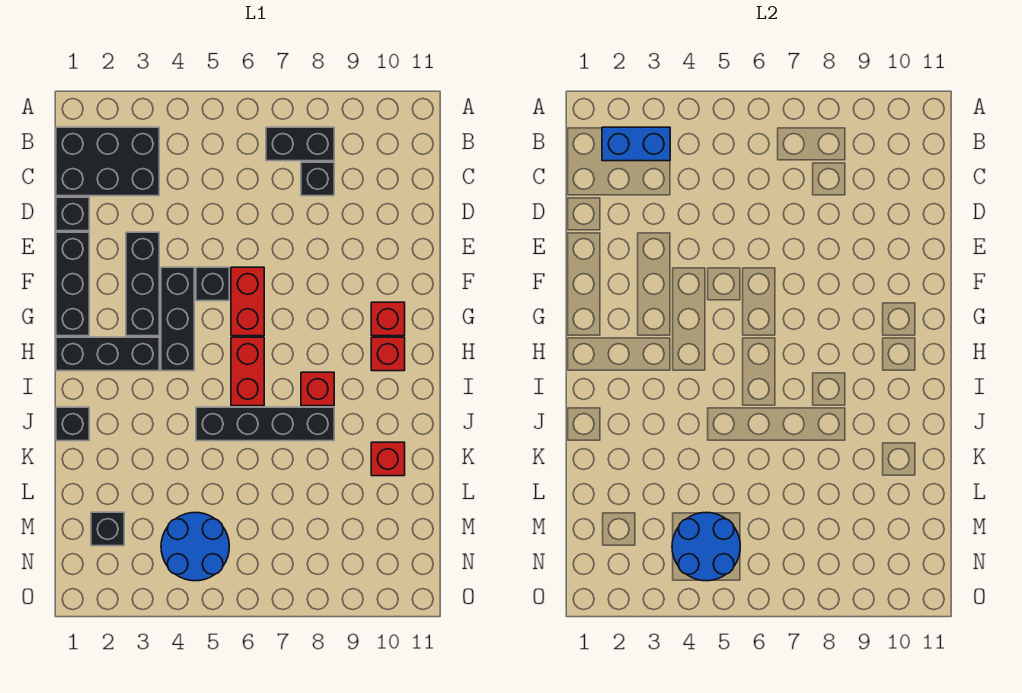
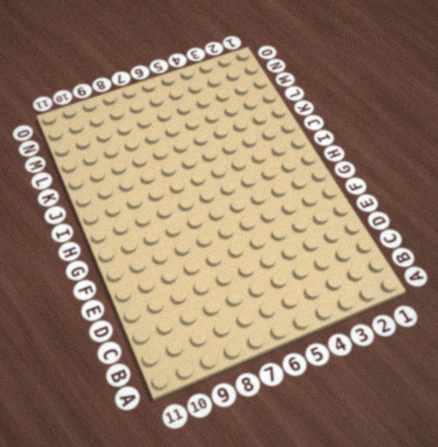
none -> black brick B1:C3 level 1
none -> black brick B7:B8 level 1
none -> black brick C8 level 1

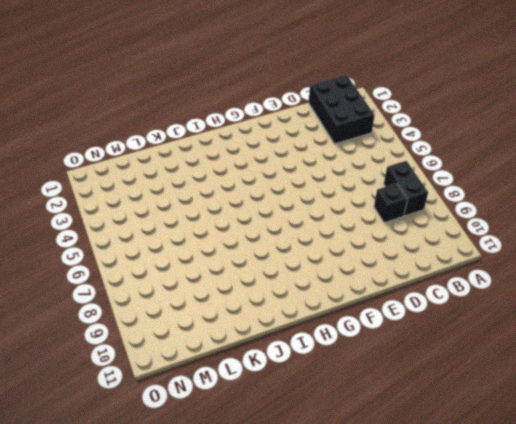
none -> black brick D1 level 1
none -> black brick E1:G1 level 1
none -> black brick E3:G3 level 1

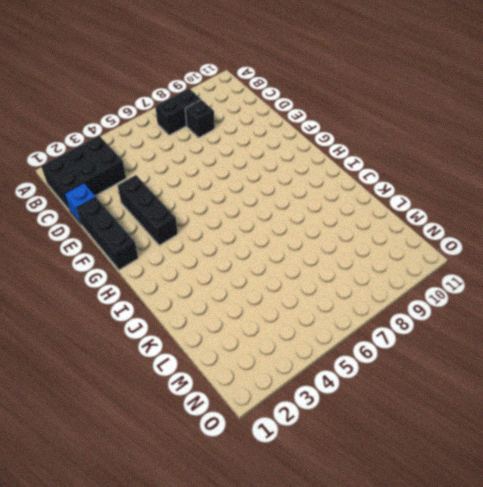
blue brick D1 level 1 -> black brick D1 level 1
none -> black brick F4:H4 level 1
none -> black brick F5 level 1
none -> red brick F6:G6 level 1

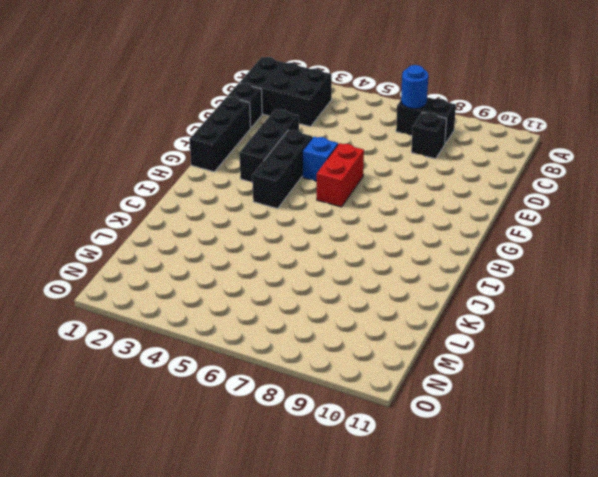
blue round brick B7 level 2 -> none
blue brick F5 level 1 -> black brick F5 level 1
none -> red brick G10 level 1
none -> black brick H1:H3 level 1
none -> red brick H6:I6 level 1

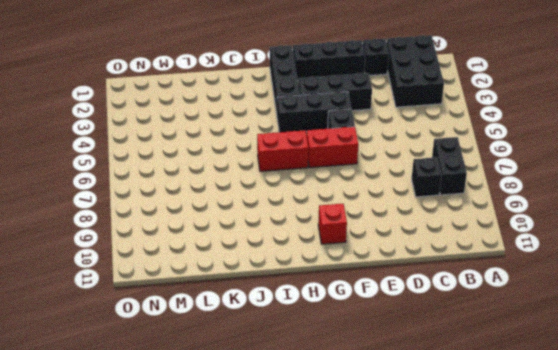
none -> red brick H10 level 1
none -> red brick I8 level 1
none -> black brick J1 level 1

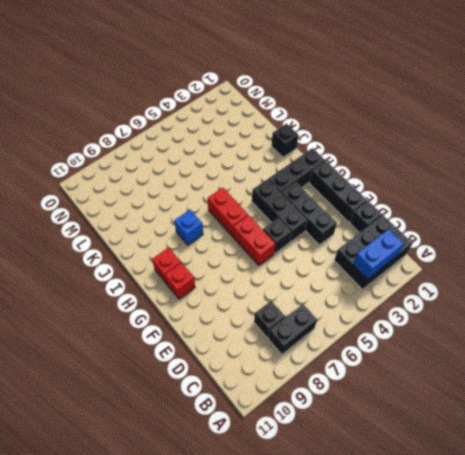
blue brick I8 level 1 -> red brick I8 level 1
none -> black brick J5:J8 level 1
none -> red brick K10 level 1
none -> black brick M2 level 1

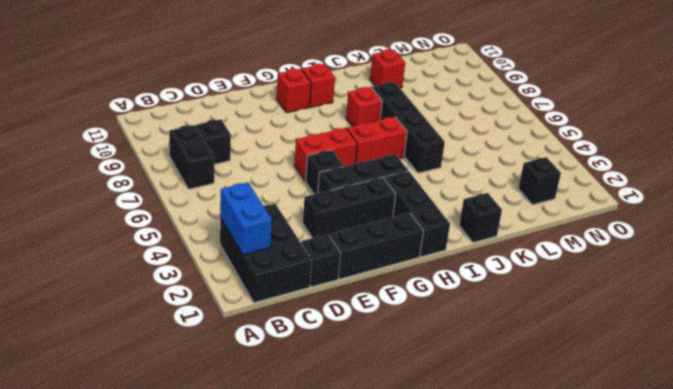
none -> blue round brick M4:N5 level 1
none -> blue round brick M4:N5 level 2

